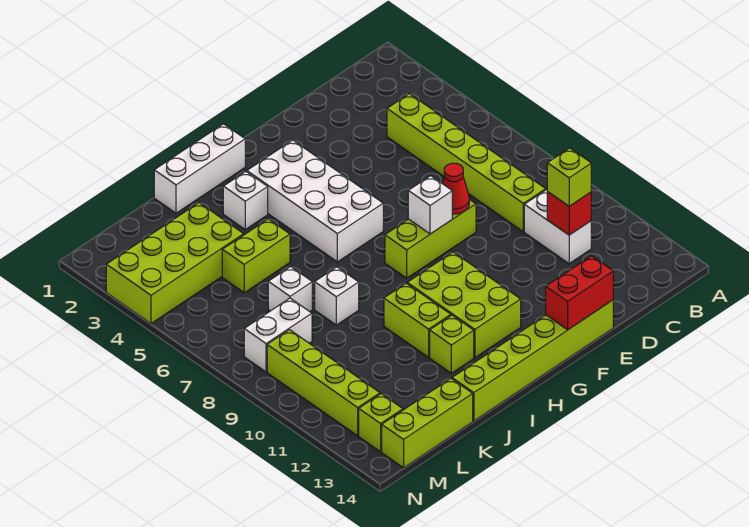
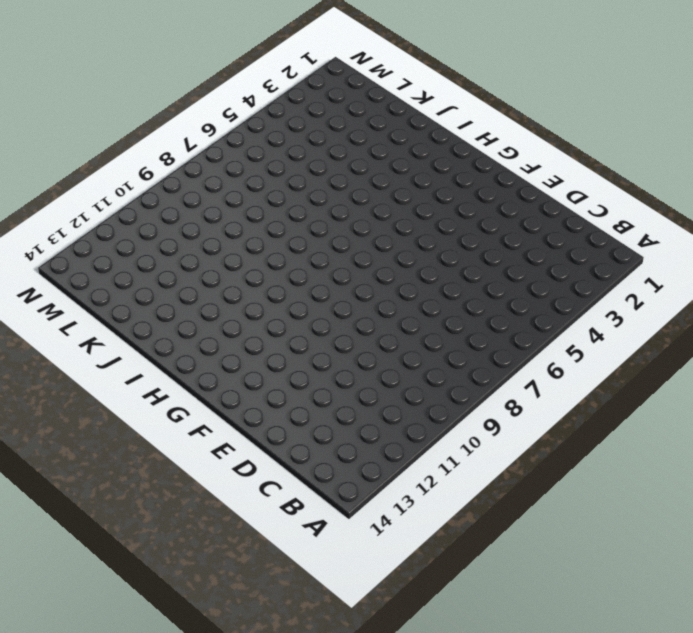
none -> lime brick C4:C9 level 1
none -> white brick C10:C11 level 1
none -> lime brick E8:G8 level 1

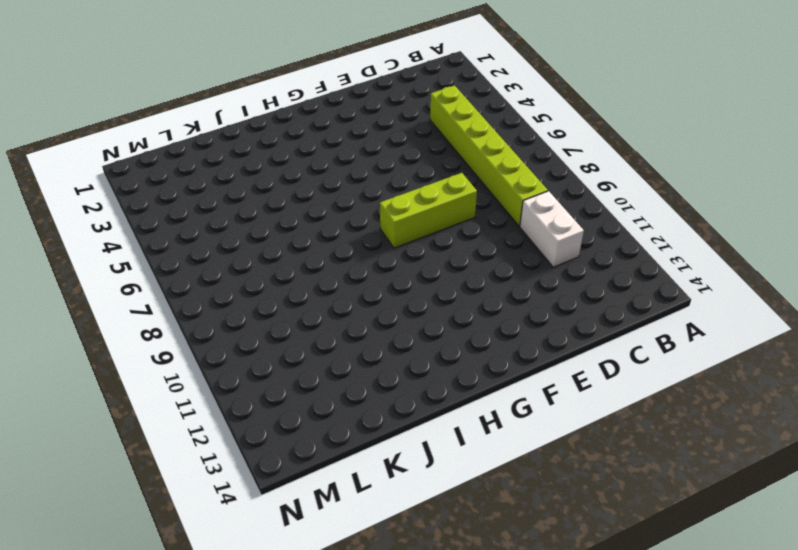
none -> lime brick E14:J14 level 1
none -> white brick G3:H6 level 1
none -> lime brick G10:H12 level 1

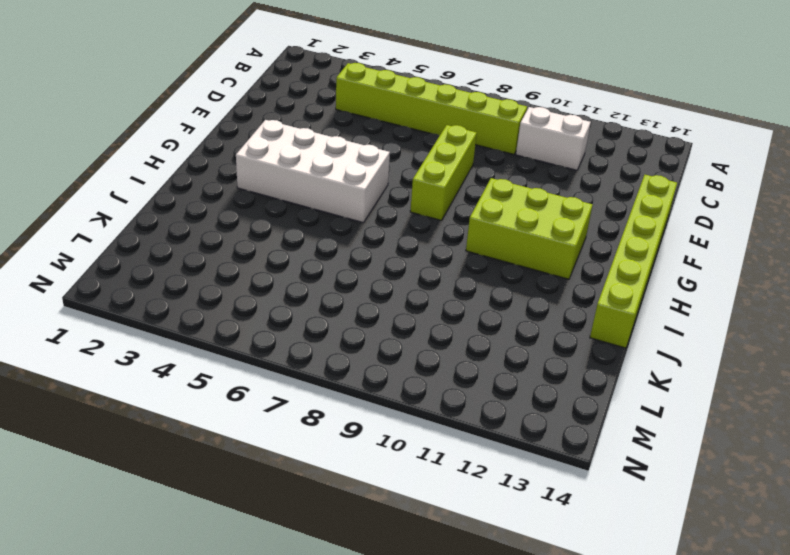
none -> white brick H1:J1 level 1
none -> white brick I3 level 1
none -> lime brick I10:I11 level 1

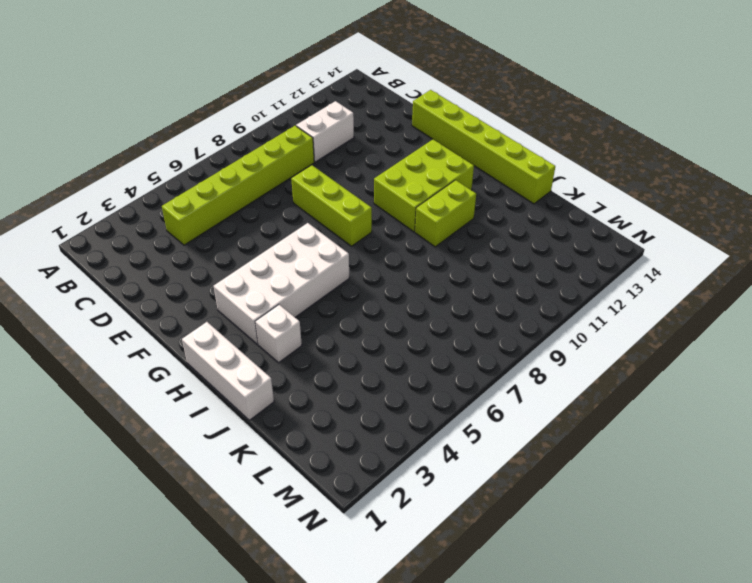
none -> lime brick I12 level 1
none -> lime brick J5:K5 level 1
none -> white brick J8 level 1

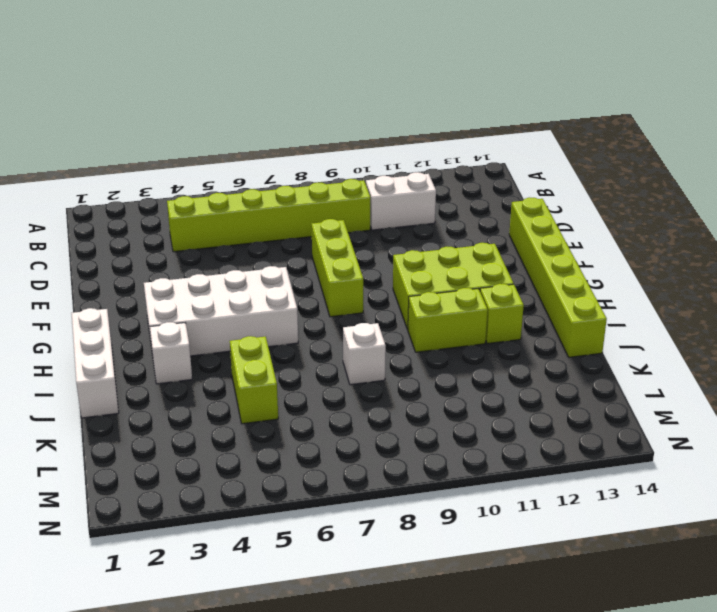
none -> lime brick K3:N4 level 1
none -> white brick K7 level 1
none -> lime brick K14:M14 level 1

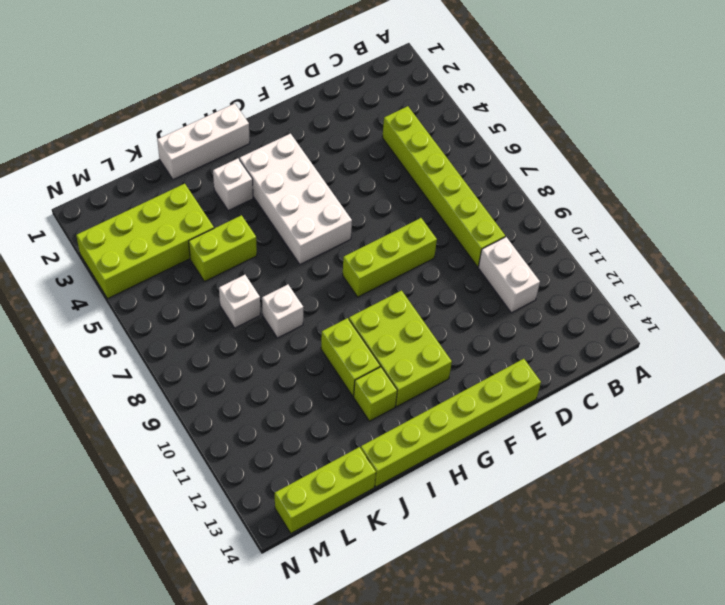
none -> white brick L8:M8 level 1
none -> lime brick M9:M12 level 1
none -> lime brick M13 level 1

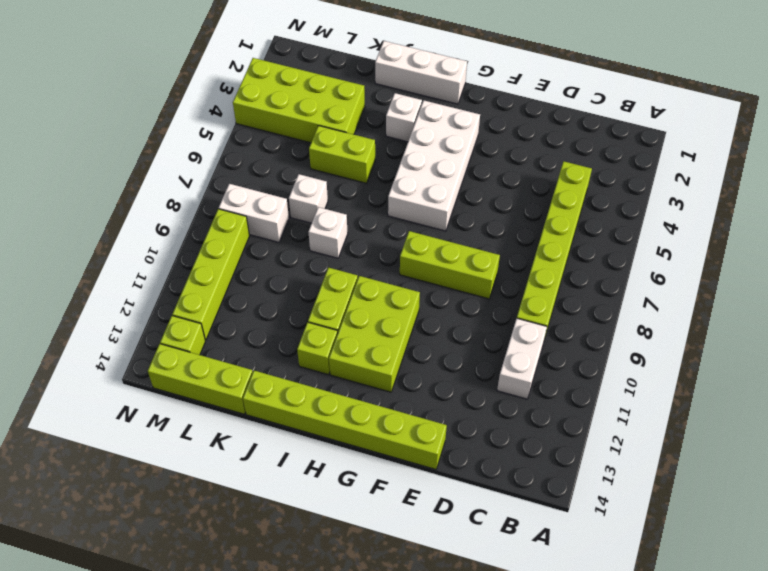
none -> red brick C11 level 2
none -> red cone E8 level 2
none -> red brick E14:F14 level 2

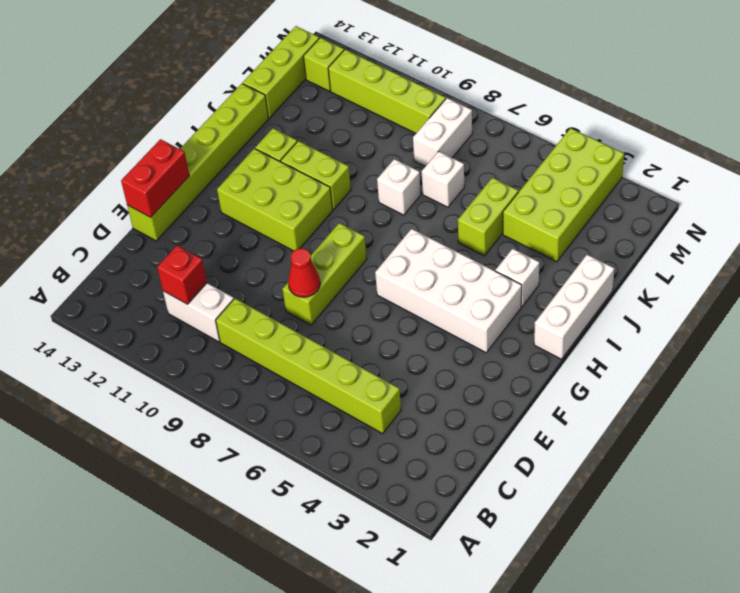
none -> white brick F8 level 2
none -> lime brick C11 level 3

